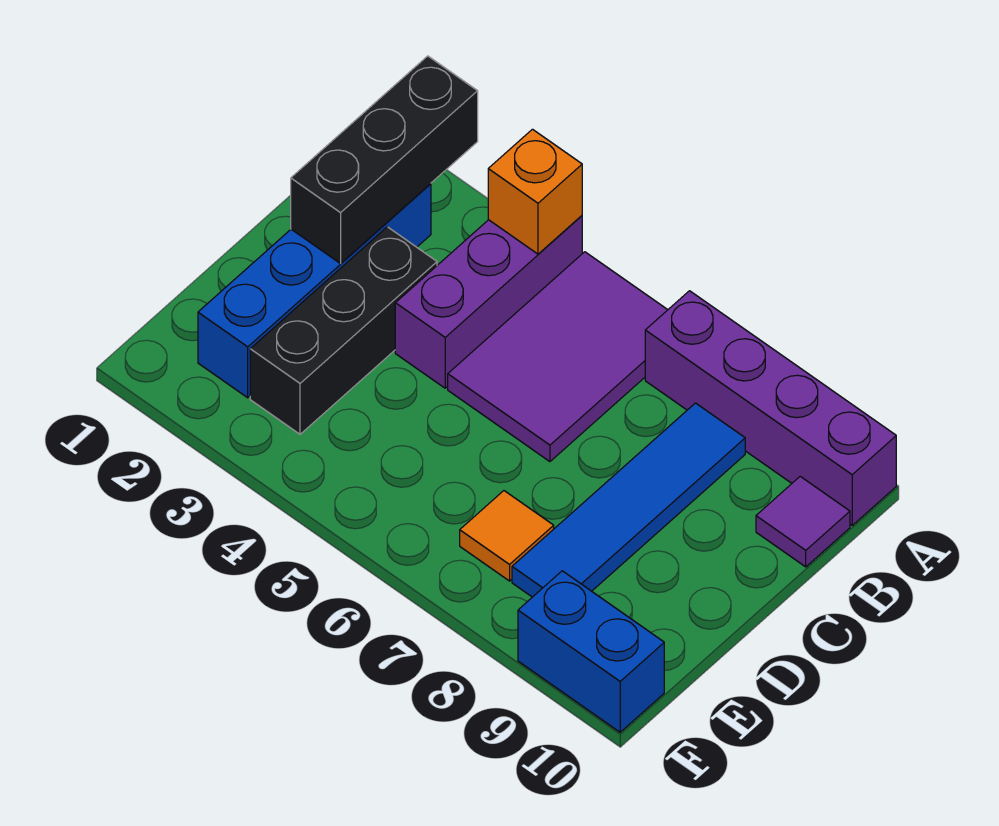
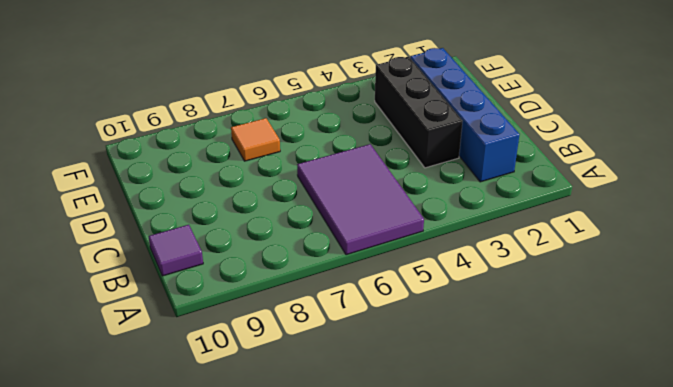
none -> purple brick A4:C4 level 1
none -> purple brick A7:A10 level 1

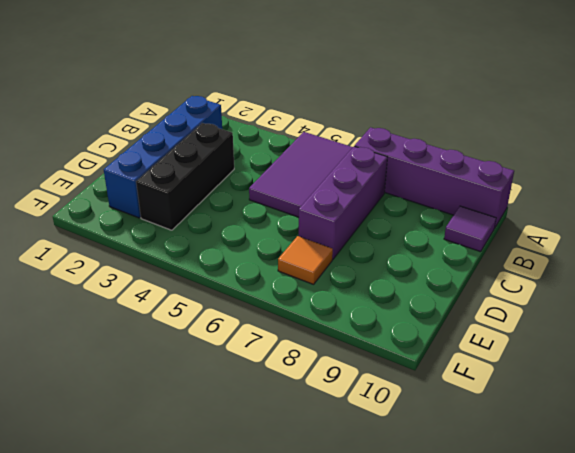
purple brick B7:D7 level 1 -> purple brick A4:C4 level 1
none -> blue tile B8:E8 level 1
none -> blue brick F9:F10 level 1

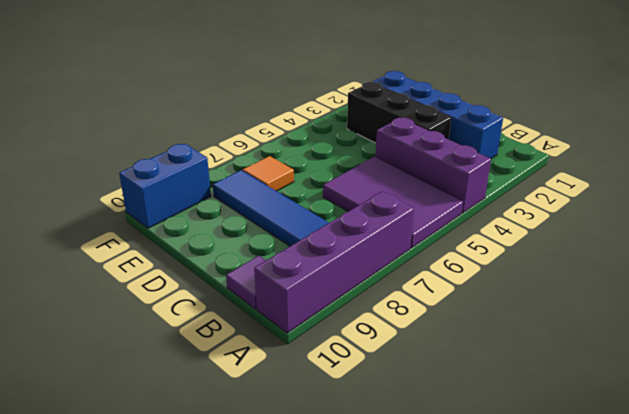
none -> black brick A2:C2 level 2
none -> orange brick A4 level 2

